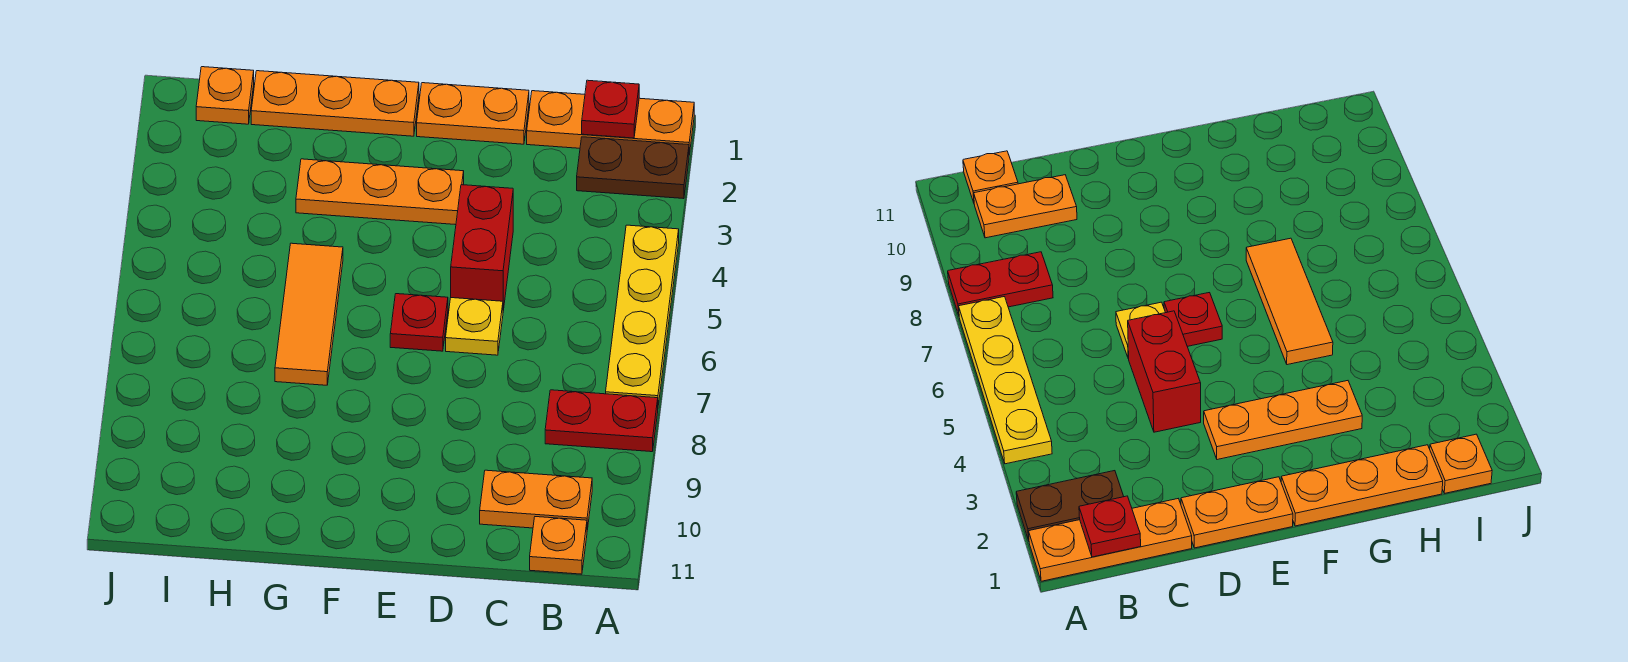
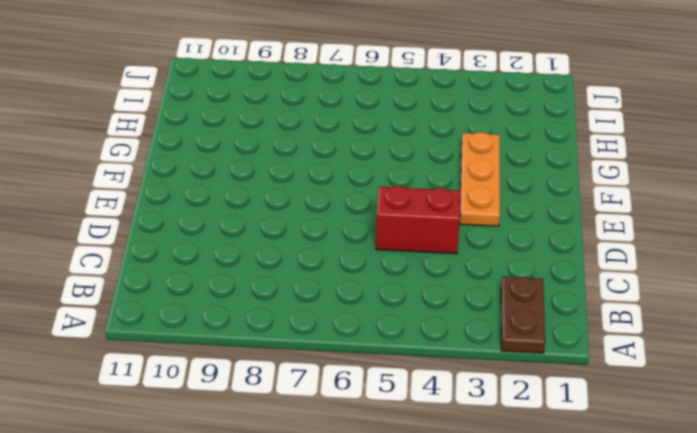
none -> orange plate A1:C1 level 1
none -> yellow plate A4:A7 level 1
none -> red plate A8:B8 level 1

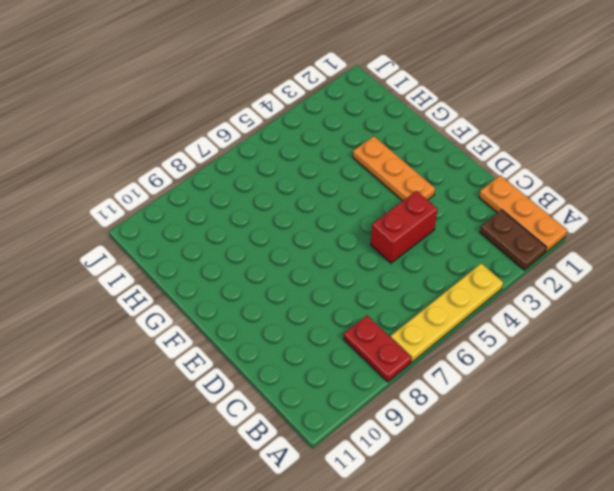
none -> orange plate B10:C10 level 1
none -> orange plate B11 level 1
none -> orange plate D1:E1 level 1

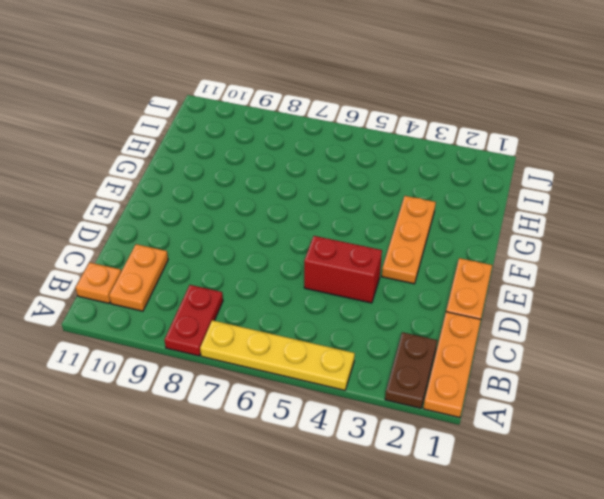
none -> yellow plate D6 level 1
none -> red plate E6 level 1
none -> orange plate F1:H1 level 1

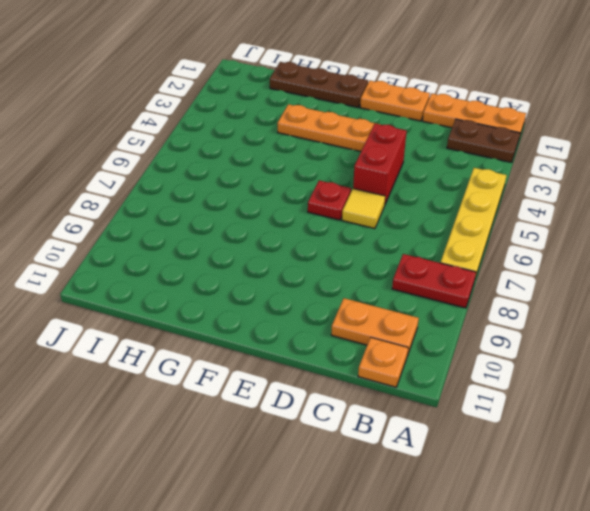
yellow tile D6 level 1 -> yellow plate D6 level 1
brown plate F1:H1 level 1 -> orange plate F1:H1 level 1
none -> orange tile G5:G7 level 1
none -> orange plate I1 level 1
none -> red plate B1 level 2

